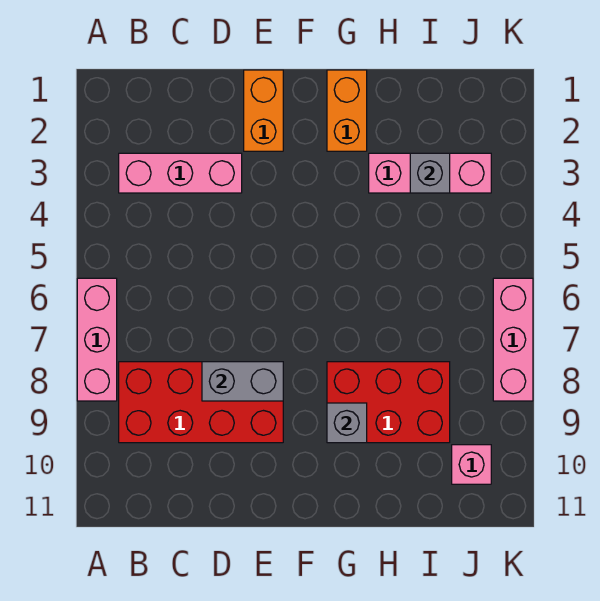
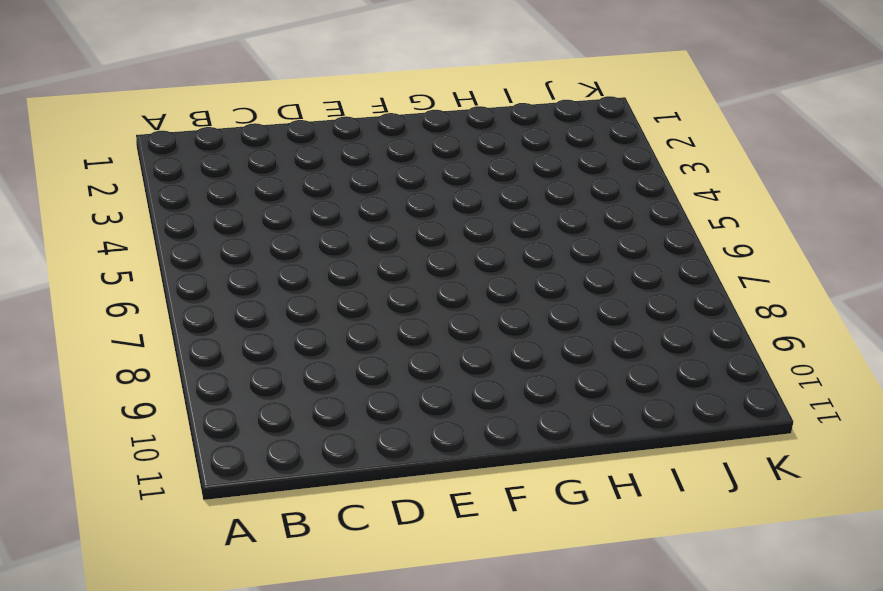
none -> pink brick A6:A8 level 1
none -> pink brick B3:D3 level 1
none -> red brick B8:E9 level 1

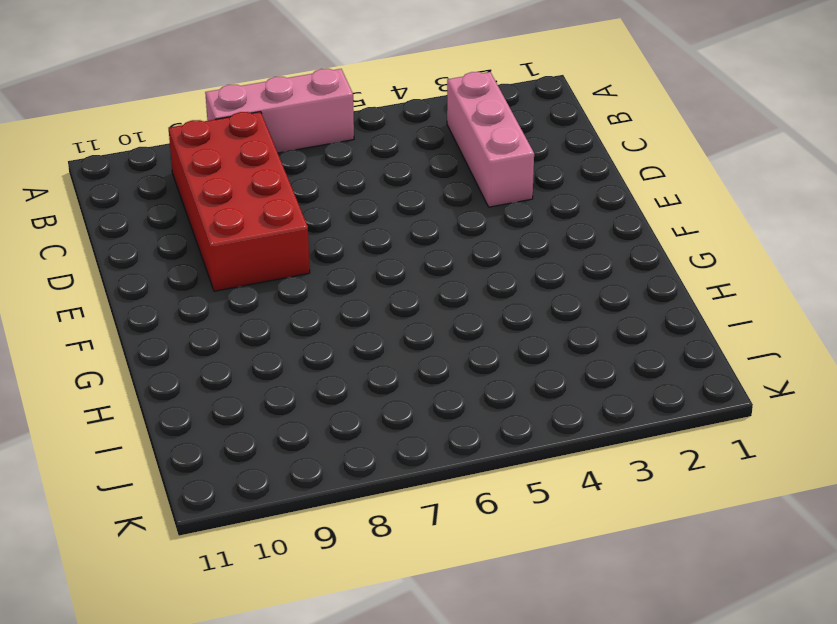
none -> orange brick E1:E2 level 1
none -> orange brick G1:G2 level 1
none -> red brick G8:I9 level 1

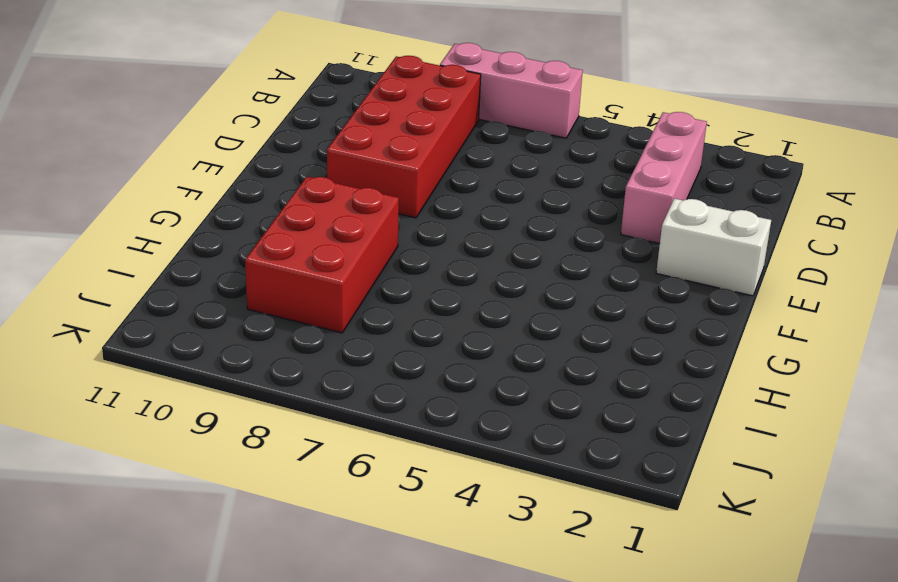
white brick E1:E2 level 1 -> orange brick E1:E2 level 1
none -> orange brick G1:G2 level 1
none -> pink brick H3:J3 level 1
none -> pink brick J10 level 1

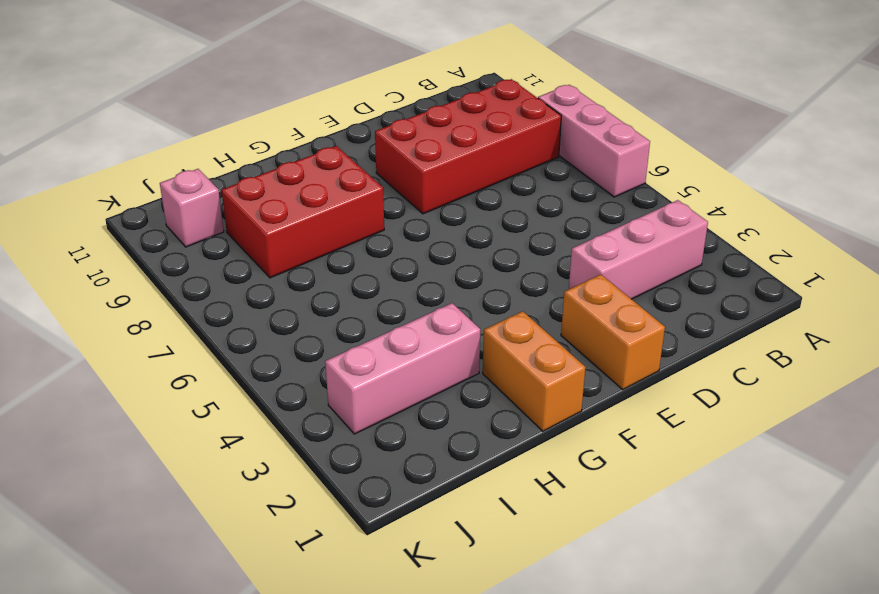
none -> pink brick K6:K8 level 1
none -> grey brick D8:E8 level 2
none -> grey brick G9 level 2

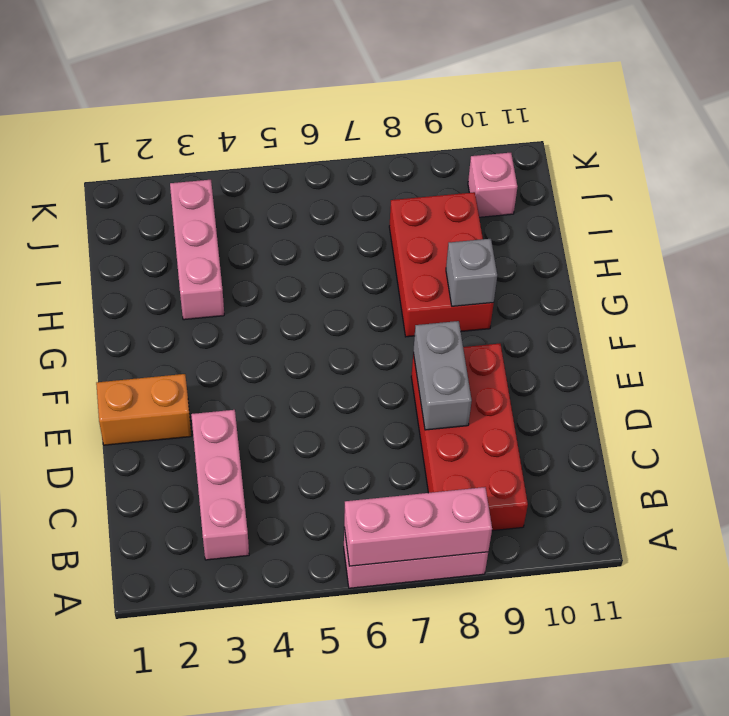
pink brick A6:A8 level 2 -> pink brick K6:K8 level 1
none -> orange brick G1:G2 level 1
none -> grey brick I3 level 2

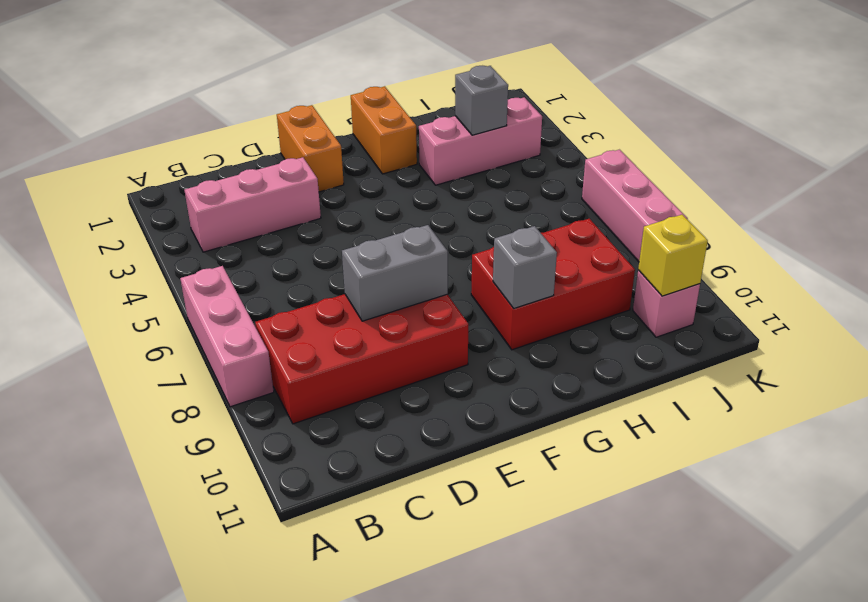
yellow brick J10 level 2 -> none

